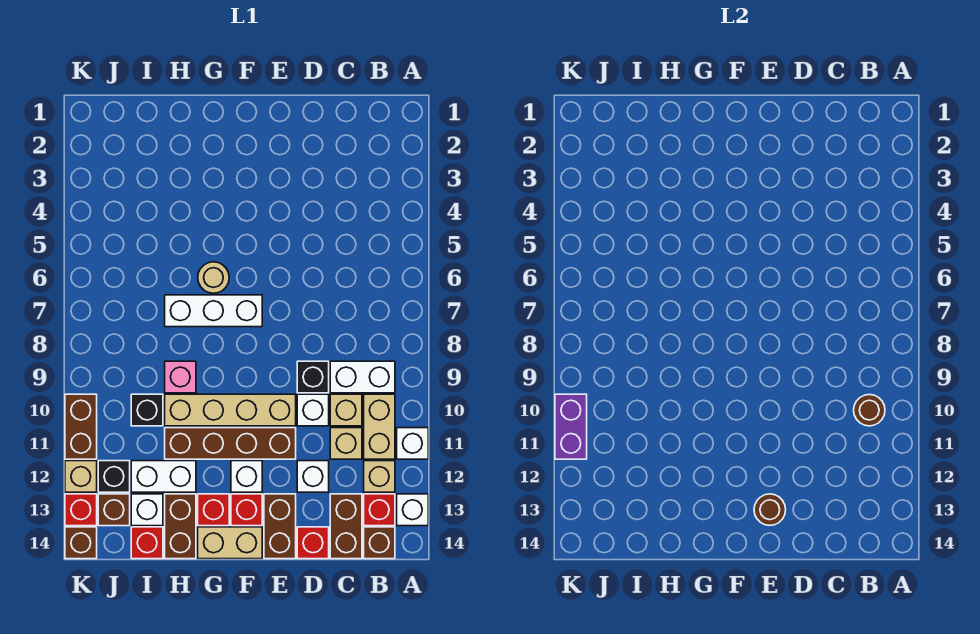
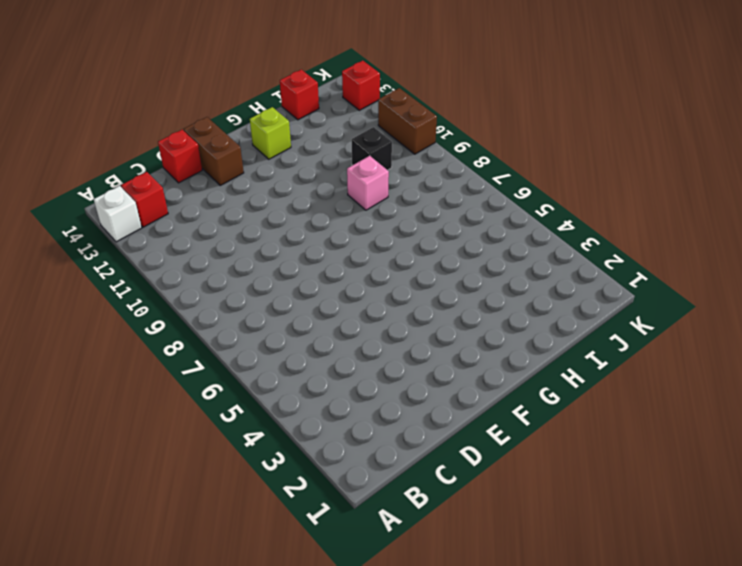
lime brick G13 level 1 -> red brick G13 level 1
none -> white brick A11 level 1
none -> white brick B9:C9 level 1
none -> tan brick B10:B11 level 1
none -> tan brick B12 level 1

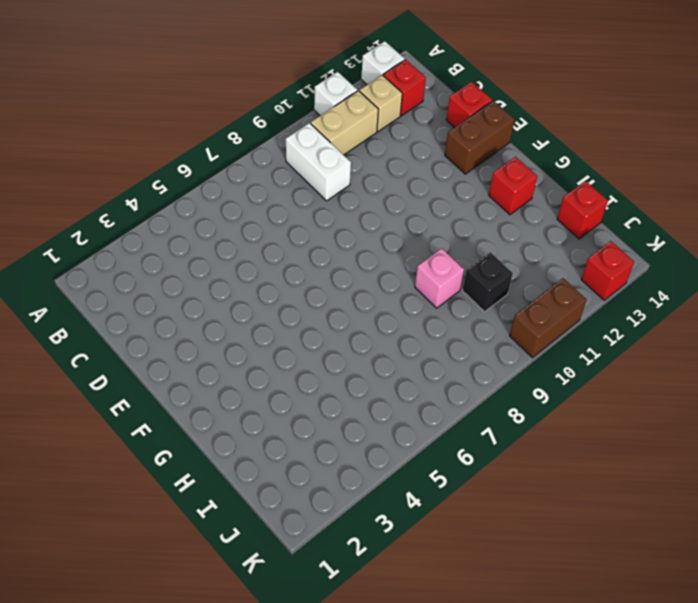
none -> brown brick B14 level 1
none -> tan brick C10 level 1
none -> tan brick C11 level 1
none -> brown brick C13:C14 level 1

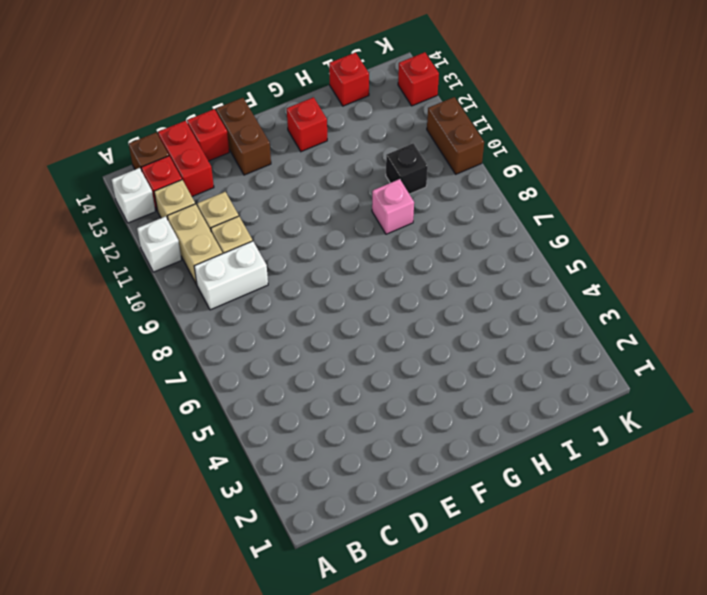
red brick C13:C14 level 1 -> brown brick C13:C14 level 1
none -> black brick D9 level 1
none -> white brick D10 level 1
none -> white brick D12 level 1
none -> tan brick E10:H10 level 1

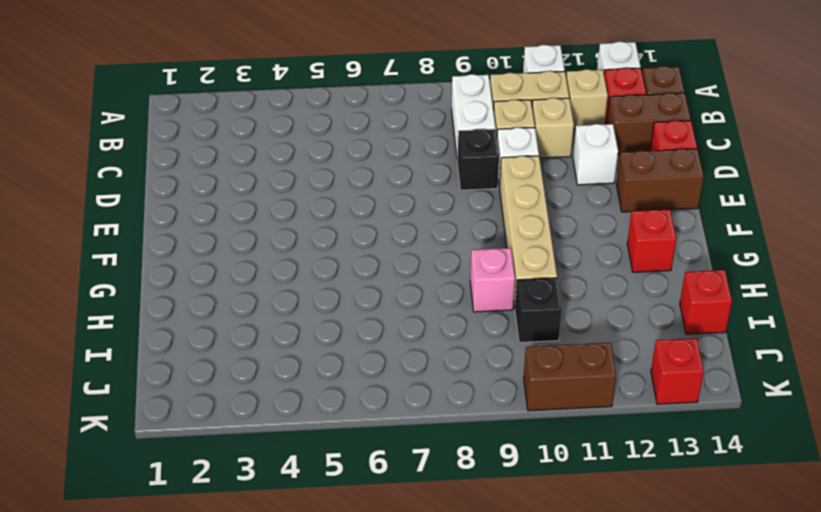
none -> brown brick E11:H11 level 1
none -> white brick F7:H7 level 1
none -> white brick F12 level 1
none -> red brick F13 level 1

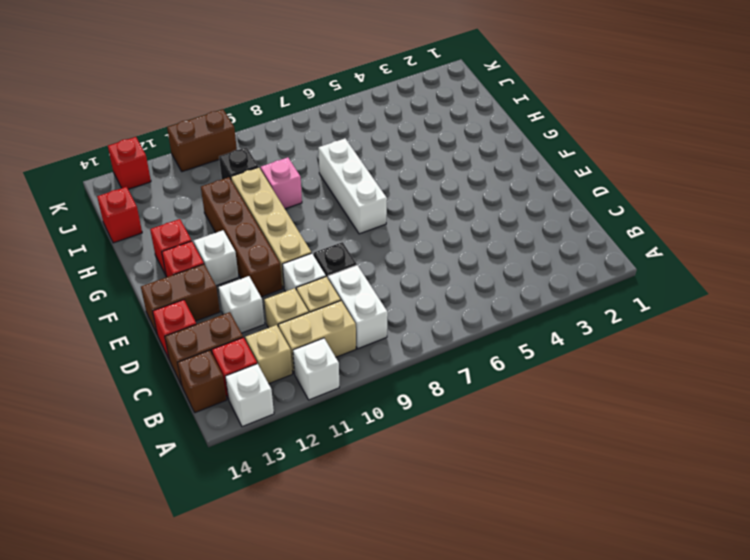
none -> tan brick F14:G14 level 1
none -> tan round brick G6 level 1
none -> white brick H12:I12 level 1
none -> brown brick H13:H14 level 1

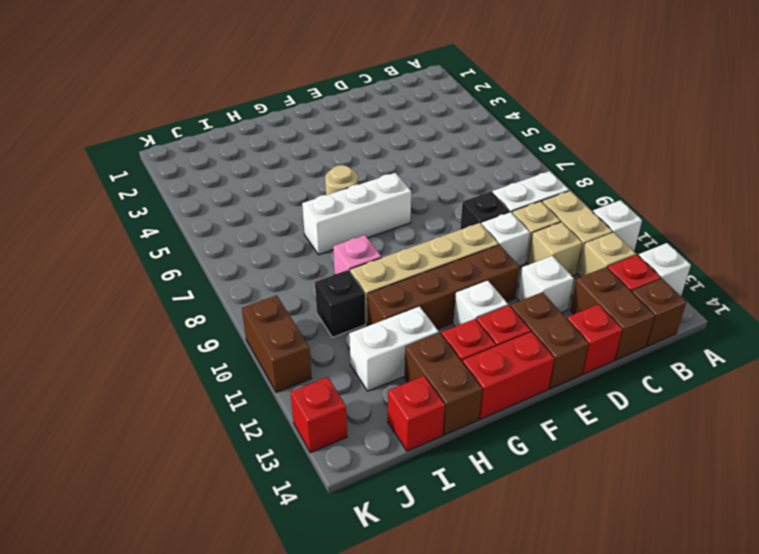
red brick F14:G14 level 1 -> tan brick F14:G14 level 1
none -> white brick I13 level 1
none -> black brick J12 level 1
none -> brown brick J13 level 1
none -> tan brick K12 level 1

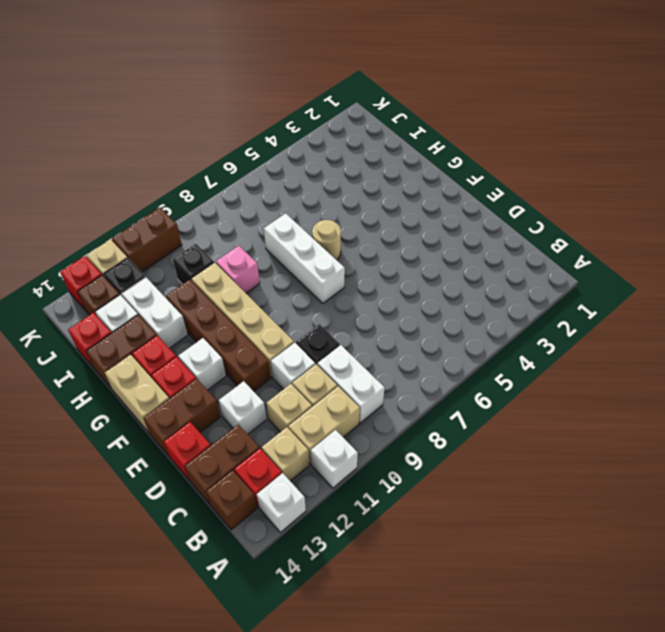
none -> brown brick K14 level 1
none -> brown round brick B10 level 2
none -> brown round brick E13 level 2
none -> purple brick K10:K11 level 2

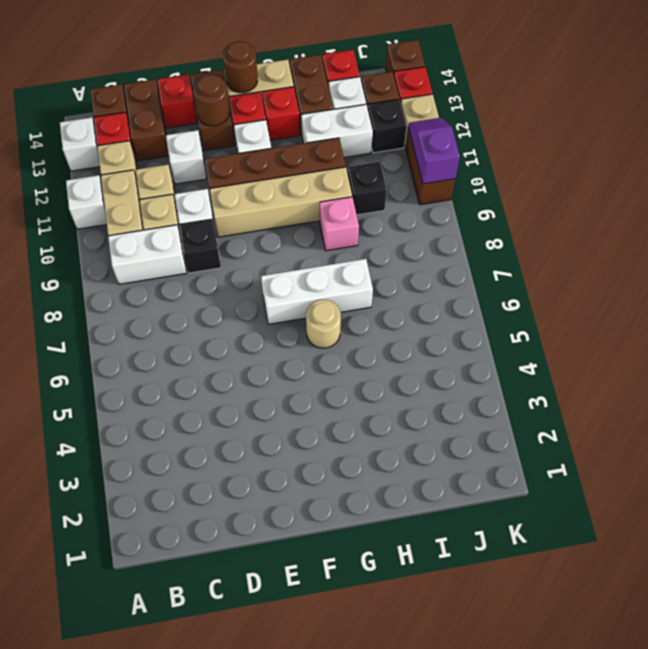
brown round brick F14 level 2 -> brown round brick B10 level 2
purple slope K10:K11 level 2 top 10 -> purple brick K10:K11 level 2

